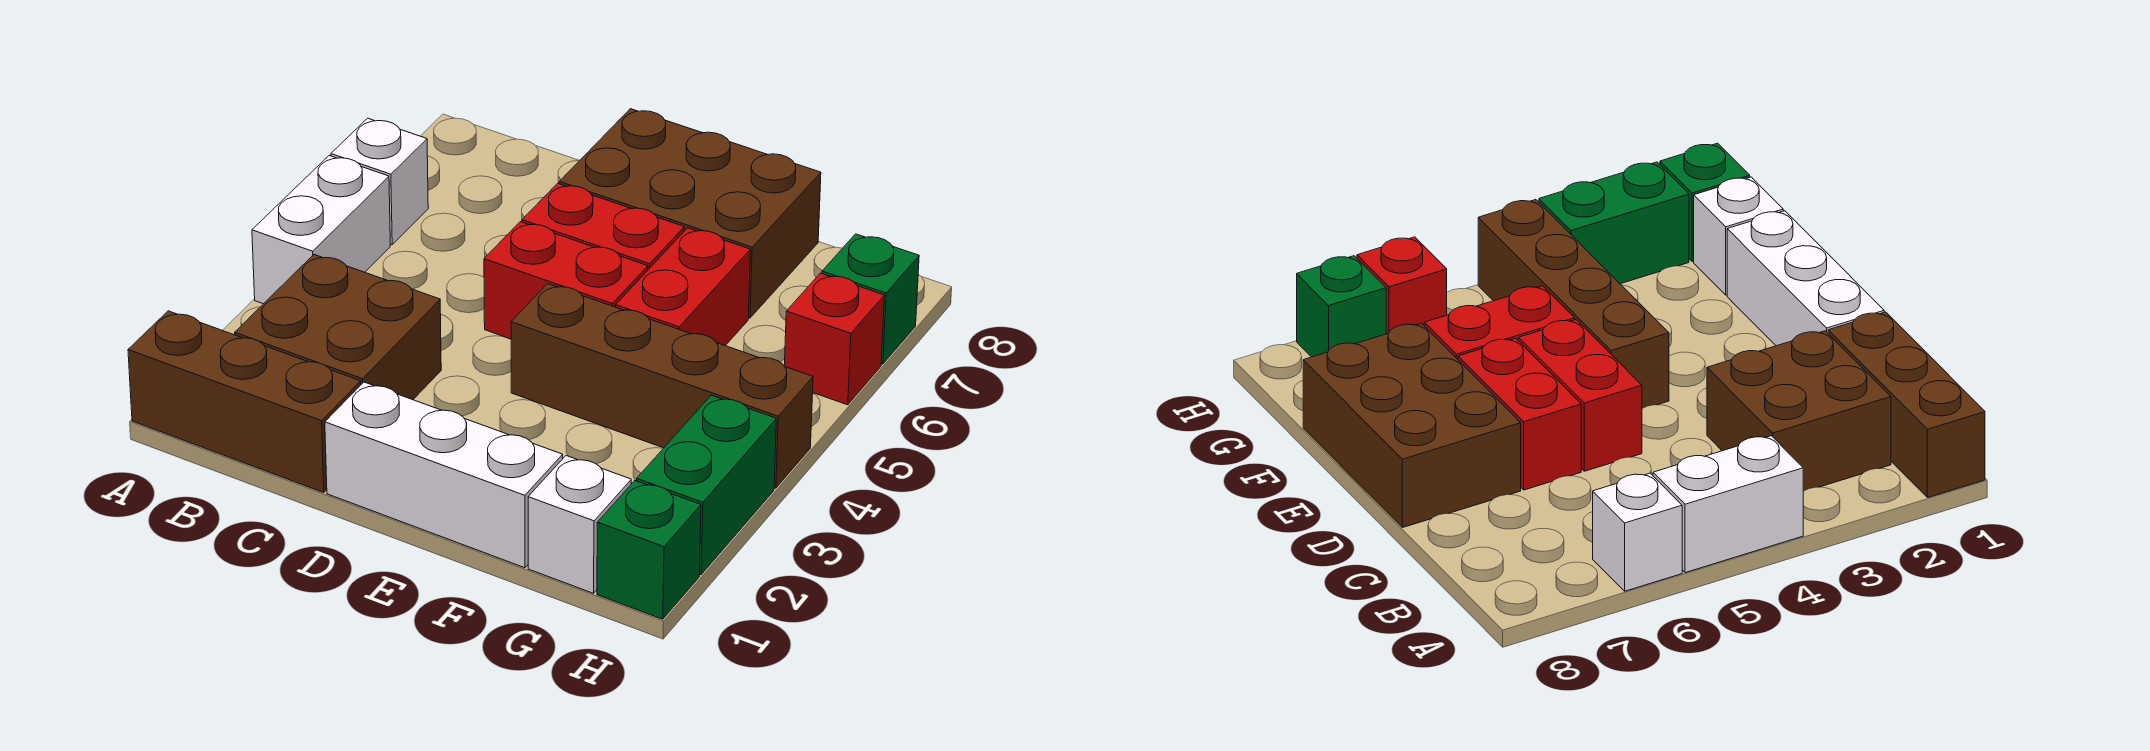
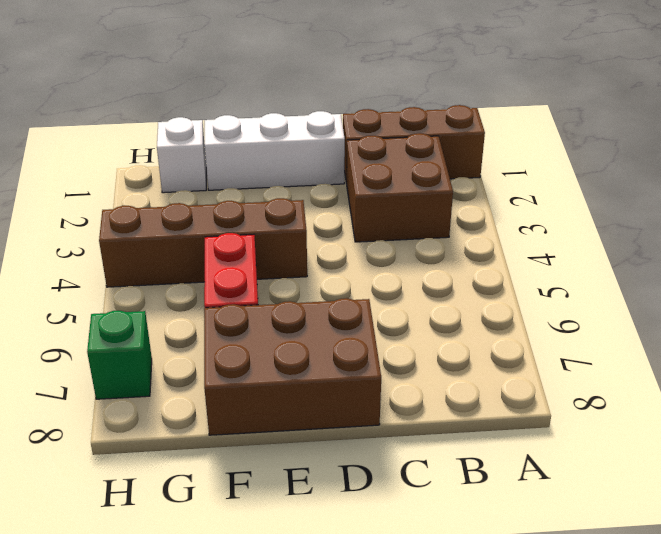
none -> white brick A4:A5 level 1
none -> white brick A6 level 1
none -> red brick D5:E5 level 1

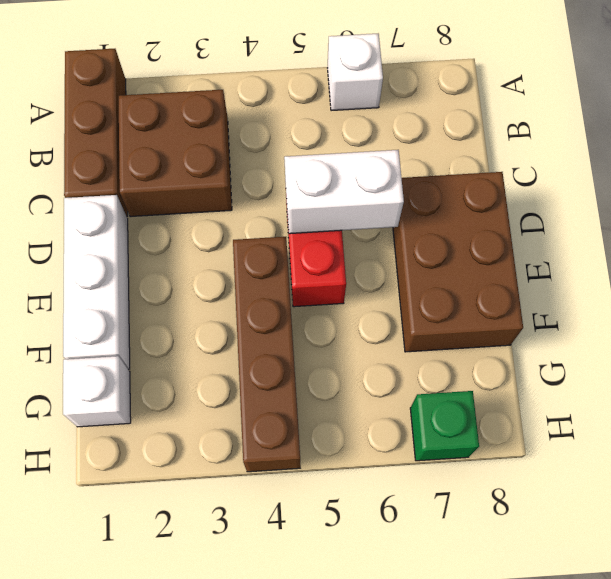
white brick D5:D6 level 2 -> white brick A4:A5 level 1
none -> red brick D6:E6 level 1
none -> red brick F5:F6 level 1
none -> green brick H1 level 1

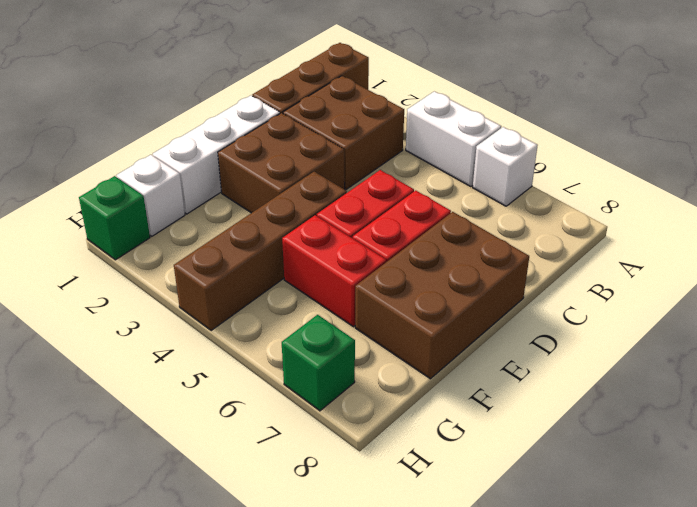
brown brick D2:E3 level 1 -> none
none -> green brick H2:H3 level 1
none -> red brick H6 level 1

